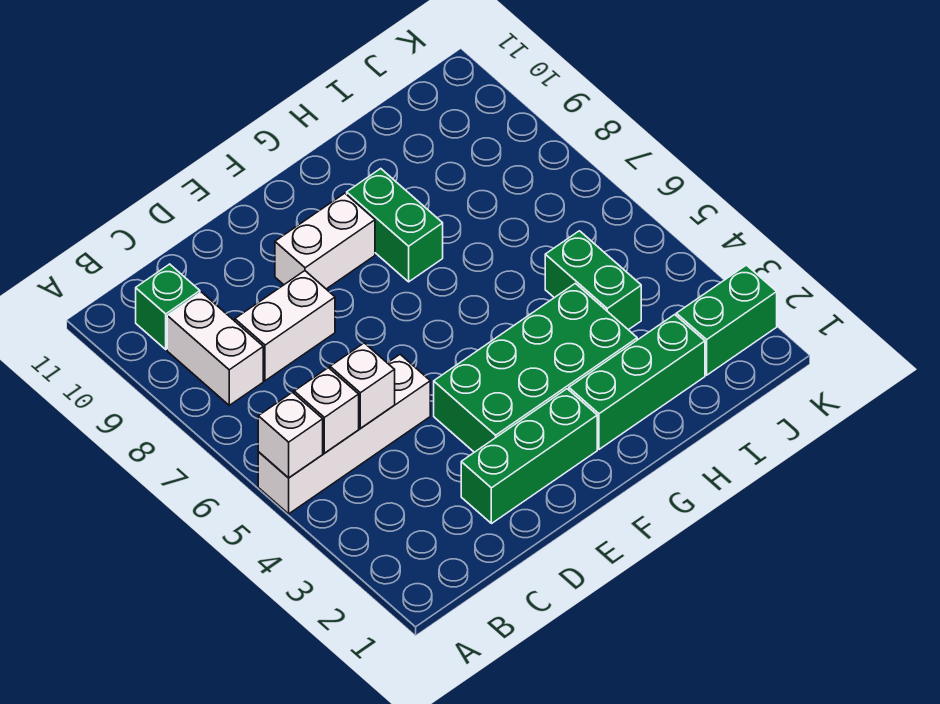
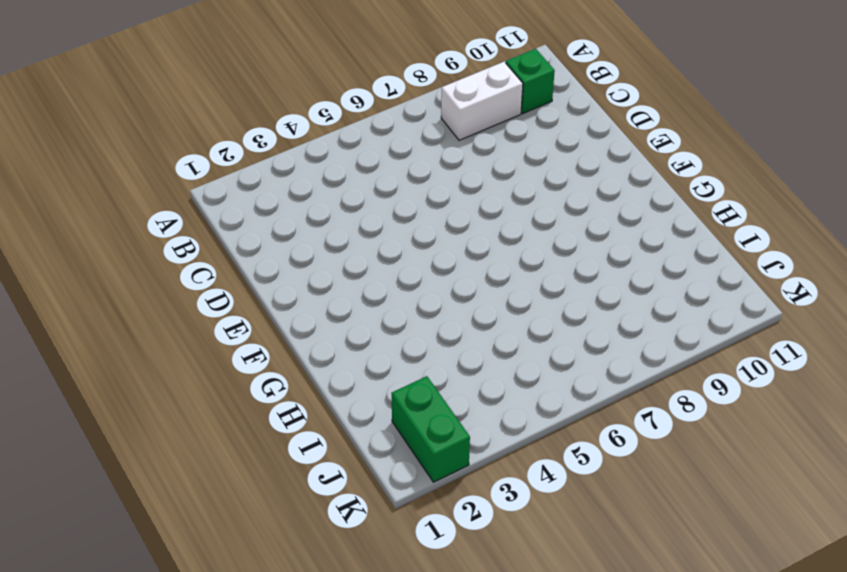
none -> white brick A5:D5 level 1
none -> white brick C8:D8 level 1
none -> green brick D2:F2 level 1

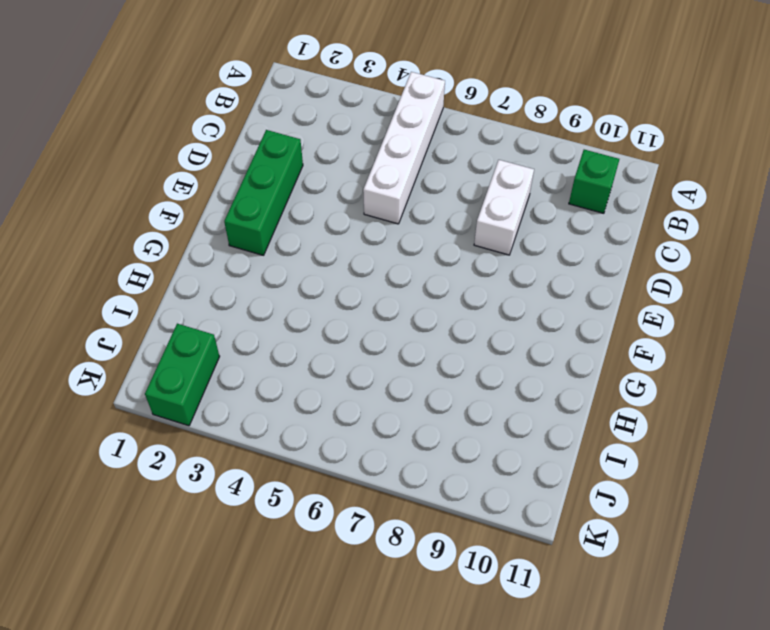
none -> white brick B8:B9 level 1
none -> green brick E3:H4 level 1
none -> white brick E9:F9 level 1

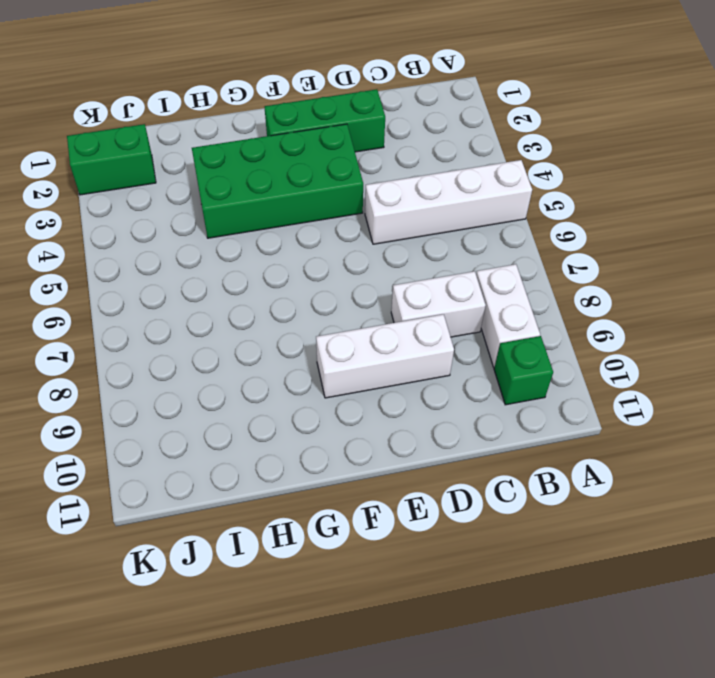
white brick D9:F9 level 1 -> white brick E9:F9 level 1
none -> green brick G2:I2 level 1
none -> green brick G8:G9 level 1
none -> green brick I4:I5 level 1

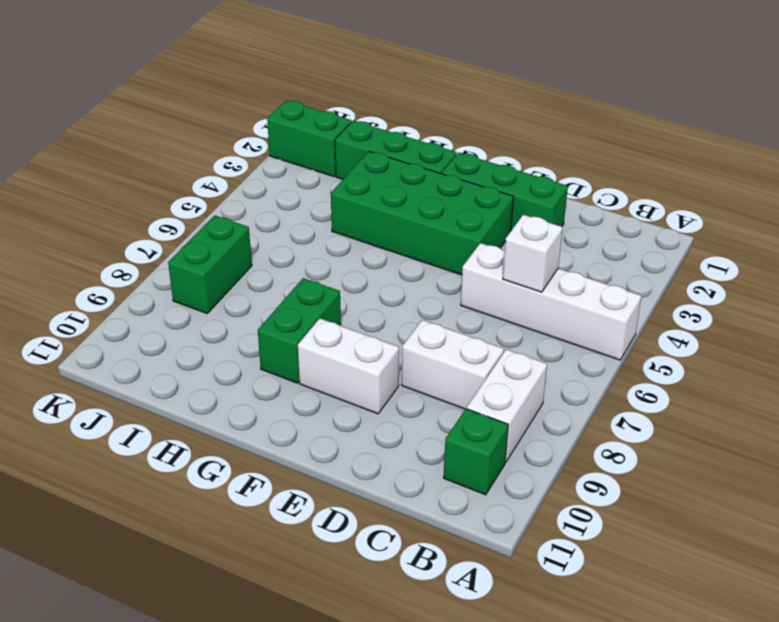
green brick J7:J8 level 1 -> green brick I4:I5 level 1
none -> white brick A5 level 2
none -> white brick B5 level 2

